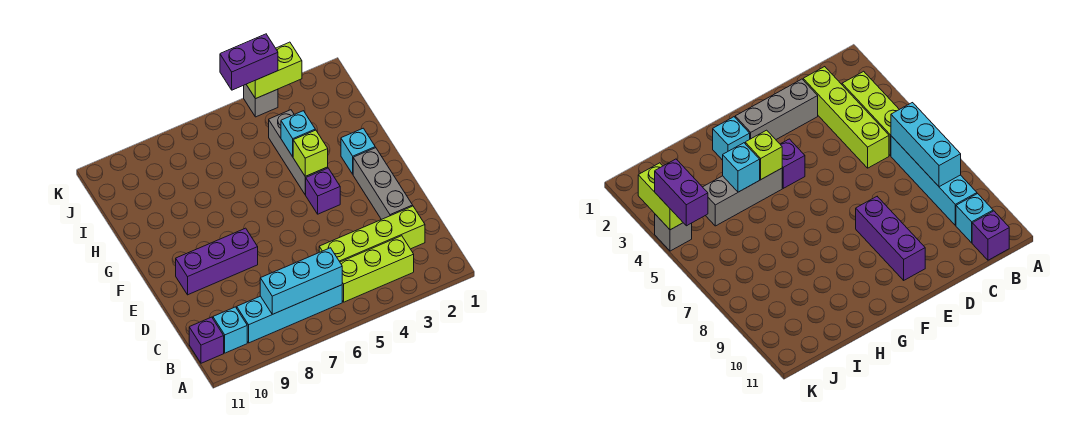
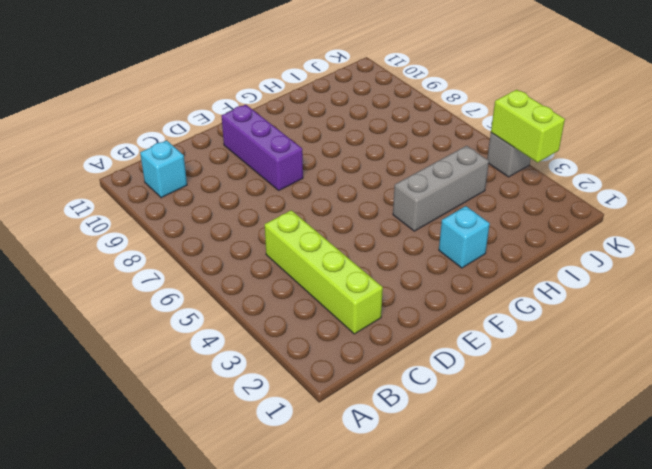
none -> lime brick B3:B5 level 1
none -> cyan brick B6:B9 level 1
none -> purple brick B11 level 1

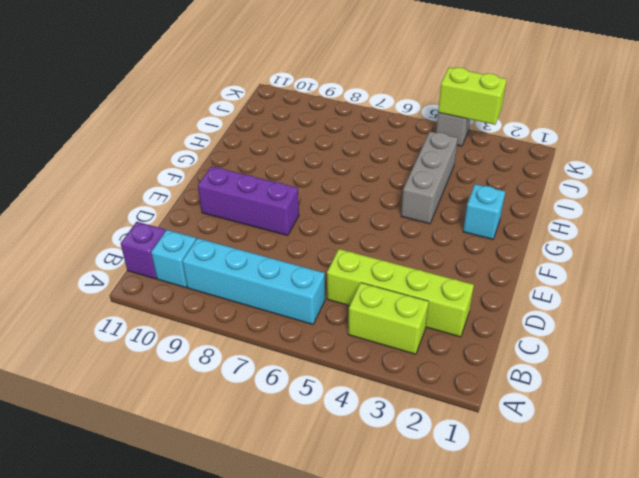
lime brick B3:B4 level 1 -> lime brick B3:B5 level 1
none -> grey brick D2:F2 level 1
none -> purple brick F4 level 1
none -> cyan brick B6:B8 level 2

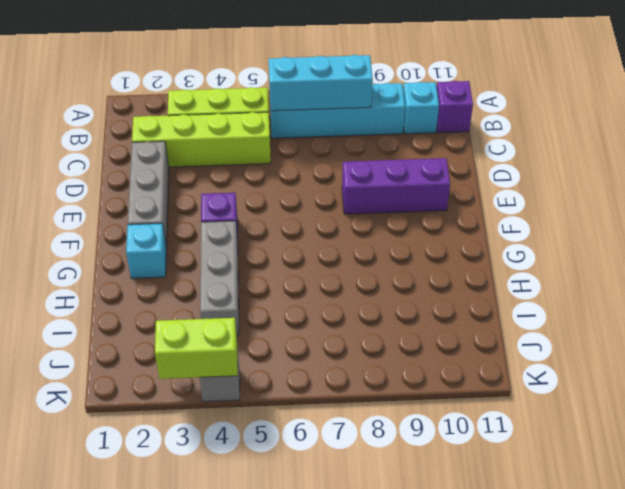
none -> lime brick G4 level 2
none -> cyan brick H4 level 2
none -> purple brick K4:K5 level 3

